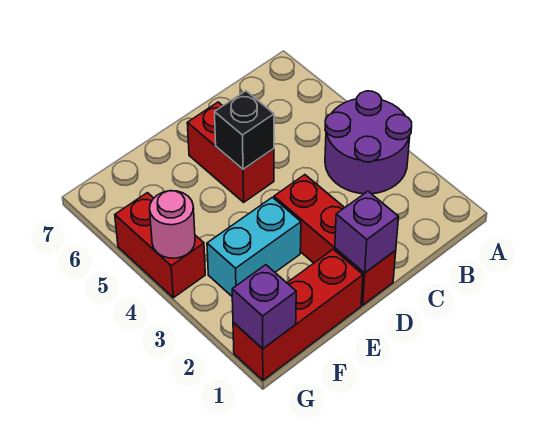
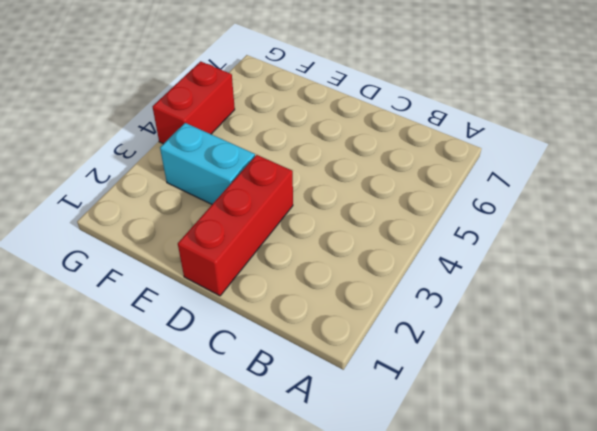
none -> purple round brick A3:B4 level 1
none -> red brick D5:D6 level 1

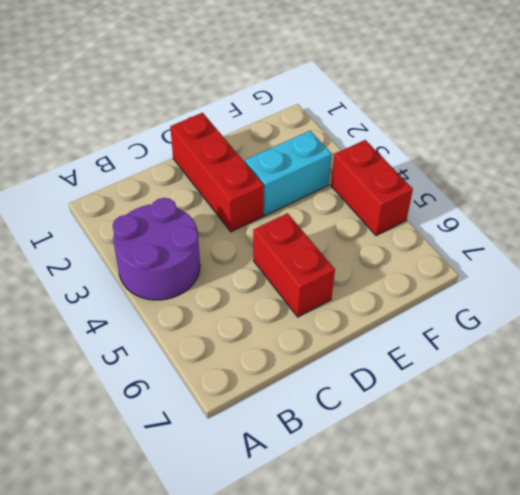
none -> red brick E1:G1 level 1
none -> purple brick D1 level 2

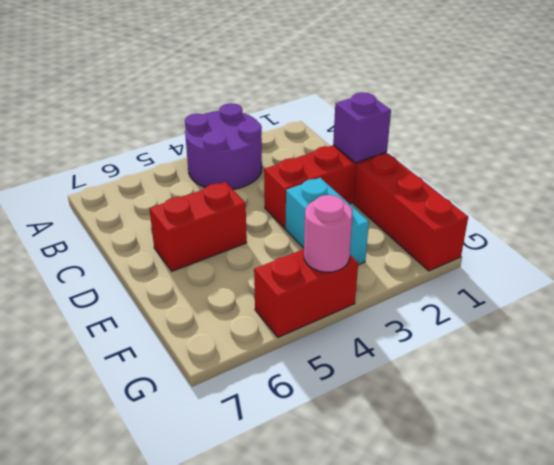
none -> black brick D5 level 2
none -> purple brick G1 level 2

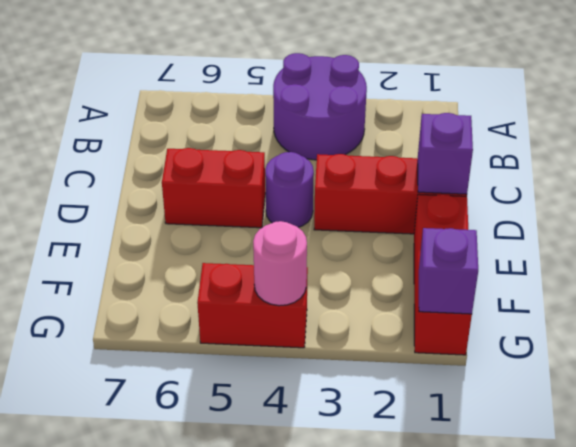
purple round brick D4 level 1 -> none
none -> cyan brick E3:F3 level 1
none -> black brick D5 level 2

